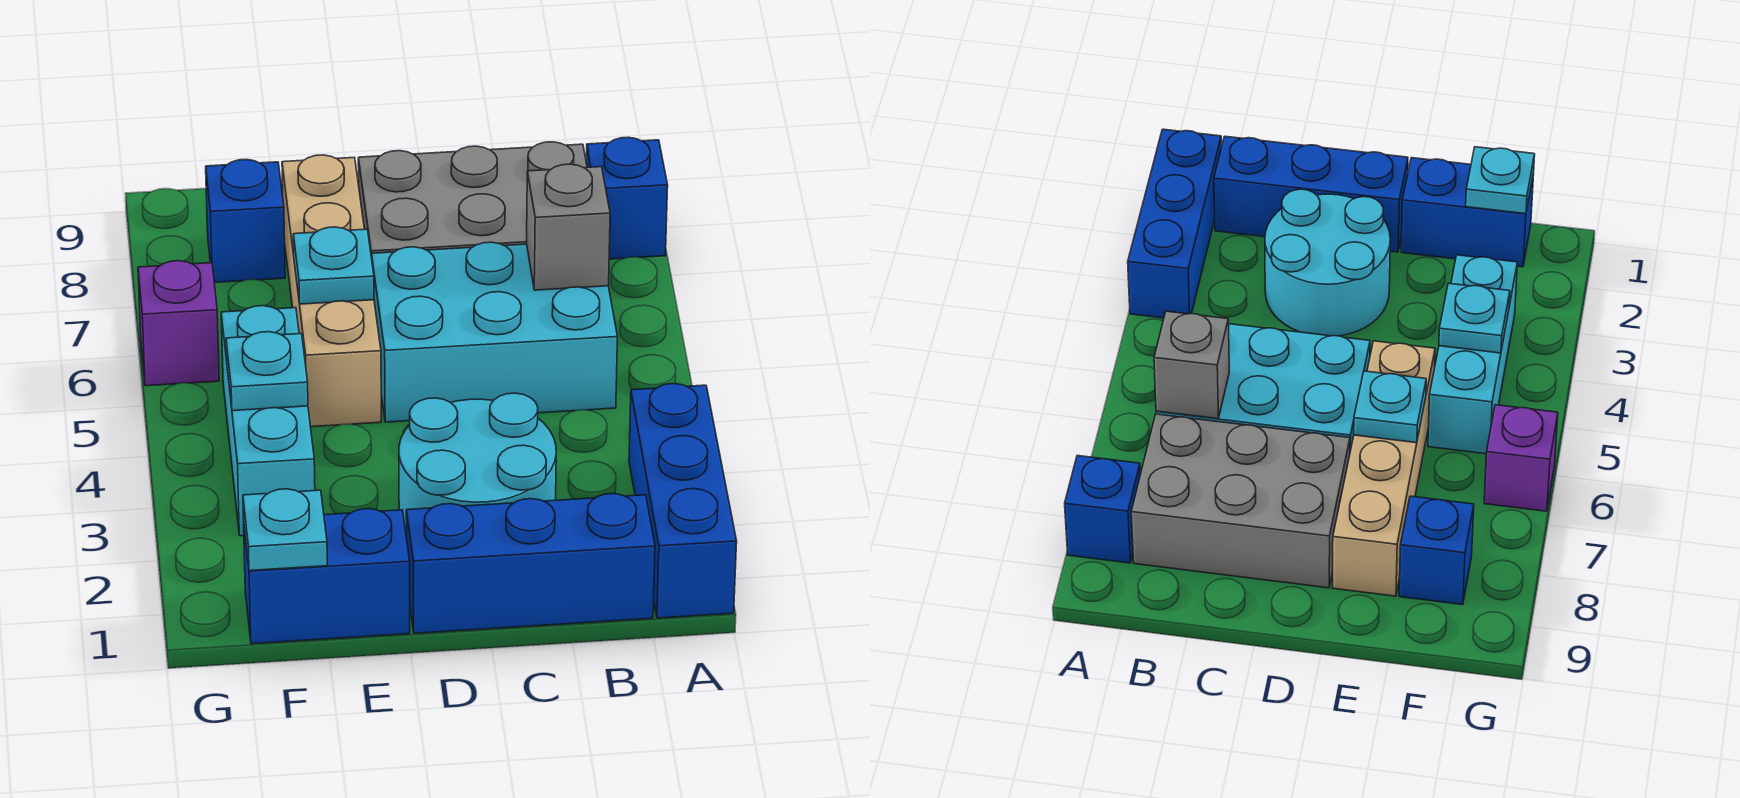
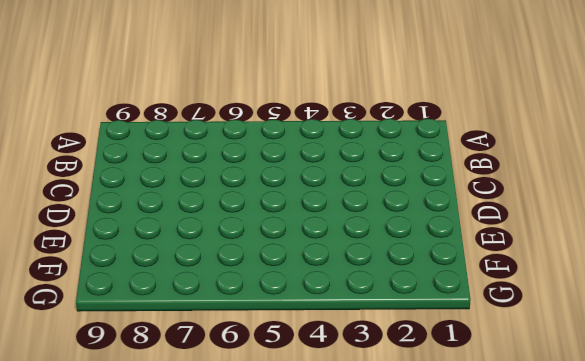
none -> blue brick A1:A3 level 1
none -> blue brick A8 level 1
none -> blue brick B1:D1 level 1

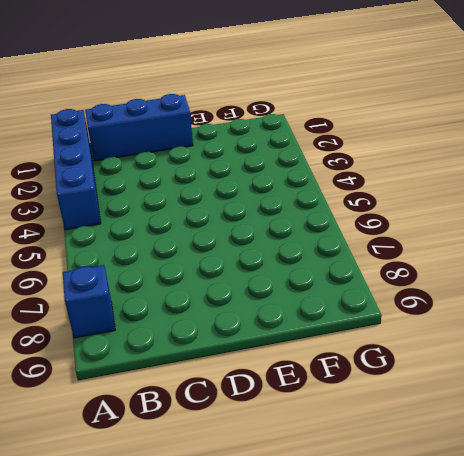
blue brick A1:A4 level 1 -> blue brick A1:A3 level 1
none -> cyan brick B5:D6 level 1
none -> grey brick B7:D8 level 1
none -> cyan round brick C2:D3 level 1

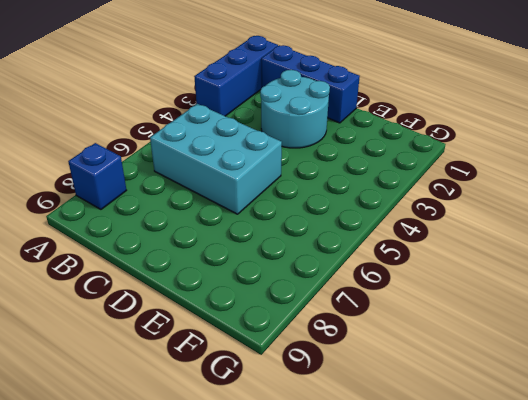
none -> grey brick B7:D8 level 1
none -> blue brick E1:F1 level 1
none -> tan brick E5:E8 level 1

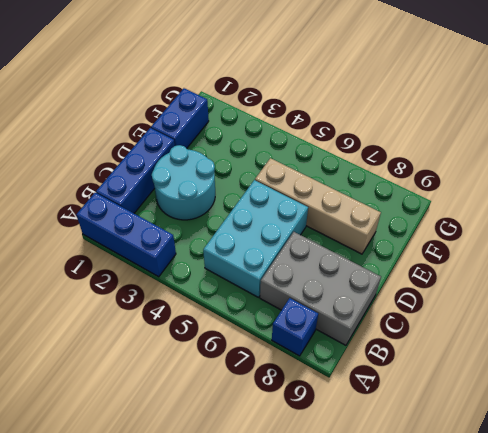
grey brick B7:C9 level 1 -> grey brick B7:D8 level 1
none -> cyan brick F3:F5 level 1
none -> blue brick F8 level 1
none -> purple brick G6 level 1

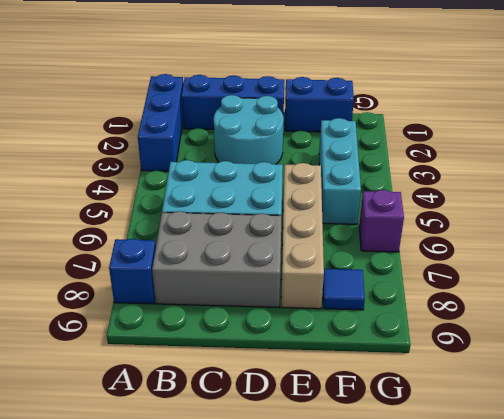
blue tile F8 level 1 -> blue brick F8 level 1
none -> grey brick B6 level 2
none -> cyan plate E6 level 2
none -> cyan plate F1 level 2

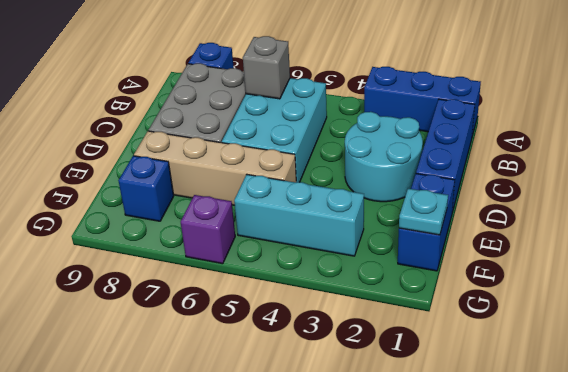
none -> cyan plate E6 level 2
none -> cyan plate F4 level 2

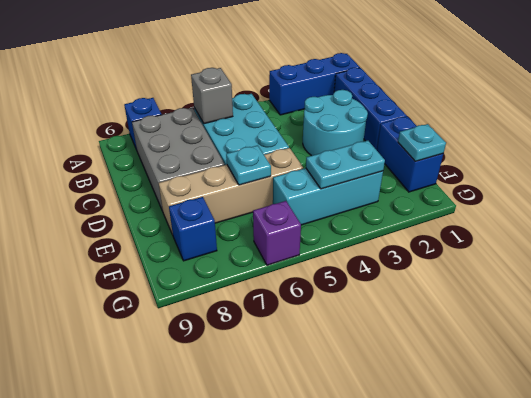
cyan plate F3:F4 level 2 -> cyan plate F4 level 2

